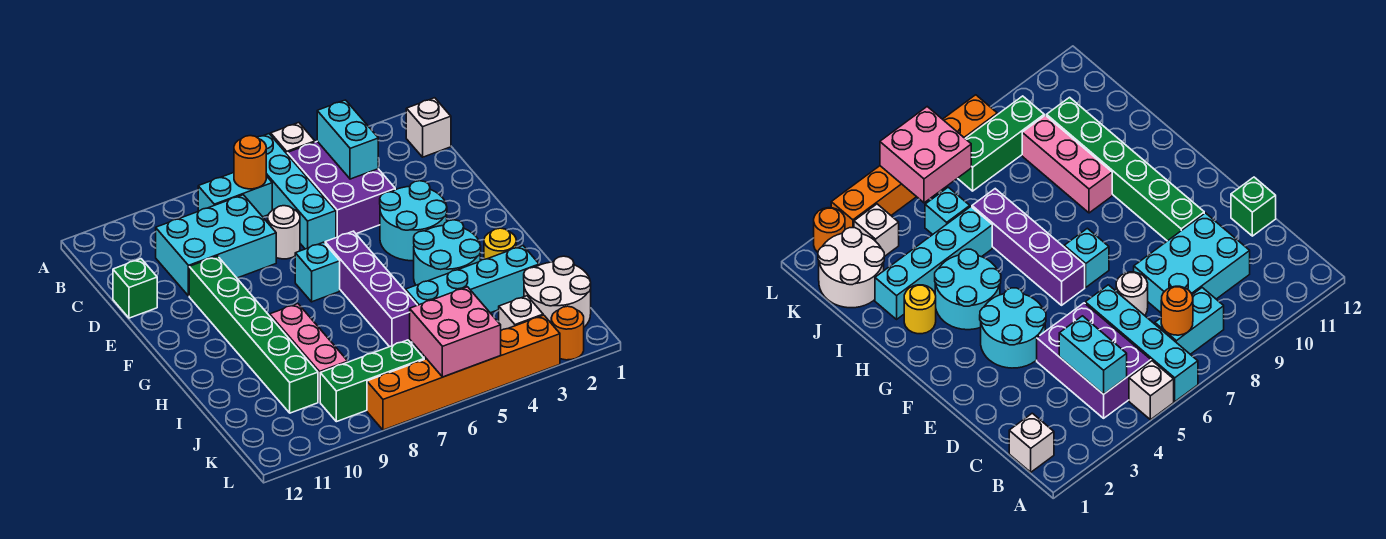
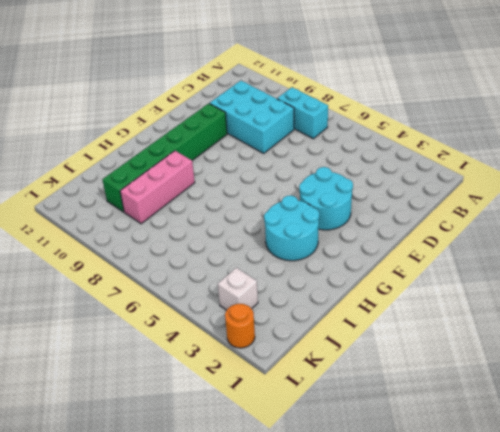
none -> white brick A5 level 1
none -> cyan brick A6:D6 level 1
none -> white brick B1 level 1

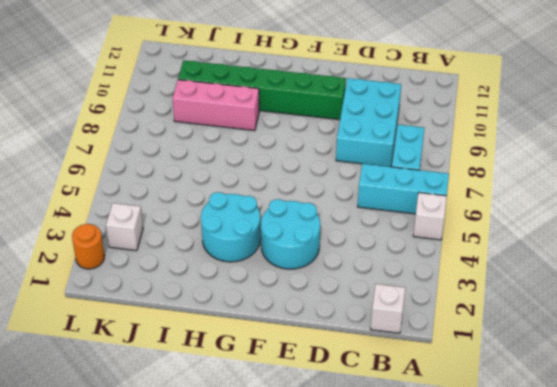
cyan brick A6:C6 level 1 -> cyan brick A6:D6 level 1
none -> purple brick B4:D5 level 1
none -> white round brick D7 level 1
none -> green brick D12 level 1

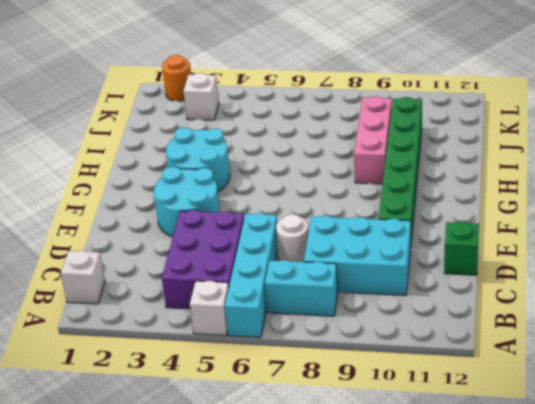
none -> purple brick F6:I6 level 1
none -> cyan brick F7 level 1
none -> yellow round brick H2 level 1

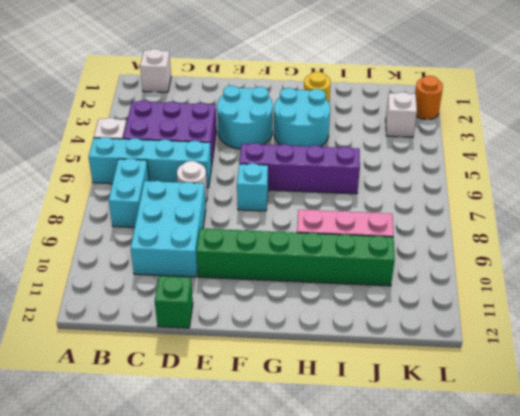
none -> cyan brick I2:I5 level 1
none -> white round brick J1:K2 level 1
none -> cyan brick J5 level 1

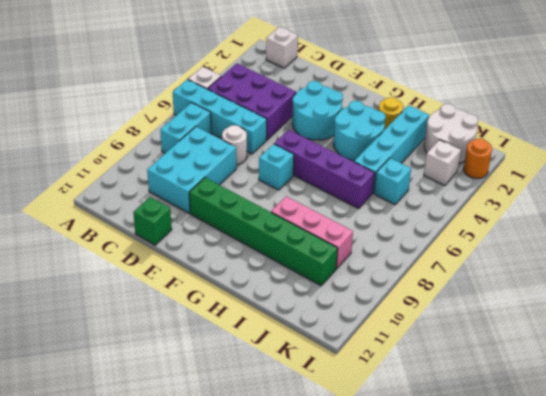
none -> green brick K7:K9 level 1
none -> orange brick L3:L8 level 1
none -> cyan brick B4:C4 level 2

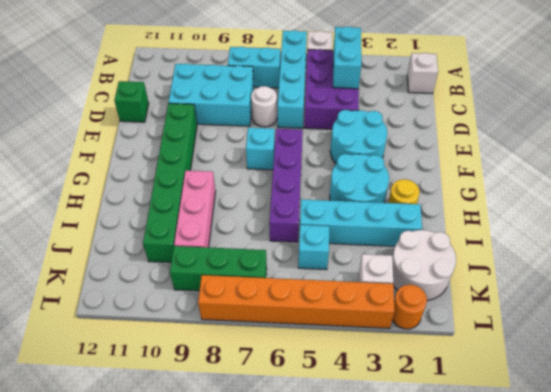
none -> orange round brick B7 level 2
none -> pink brick K5:L6 level 2

